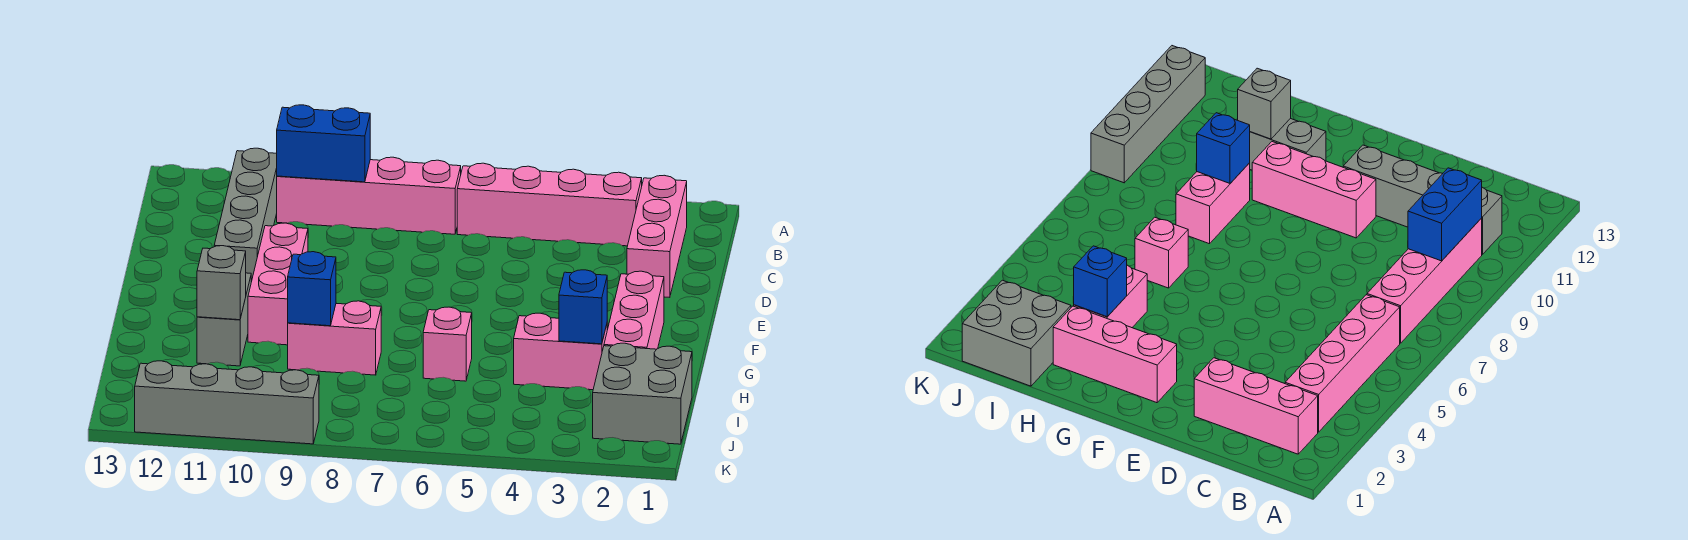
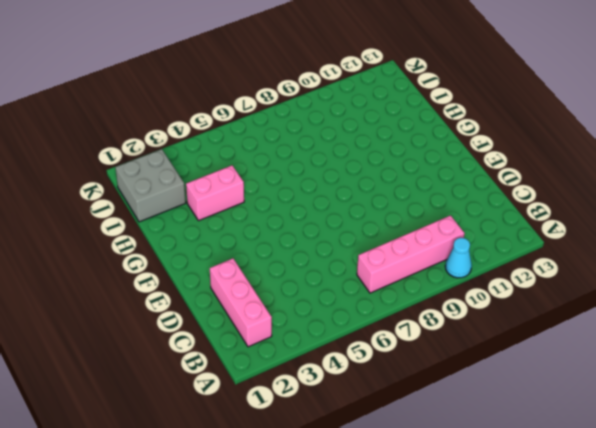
cyan cone A10 level 1 -> none
none -> pink brick B3:B6 level 1
none -> grey brick B11:E11 level 1
none -> pink brick E10:G10 level 1

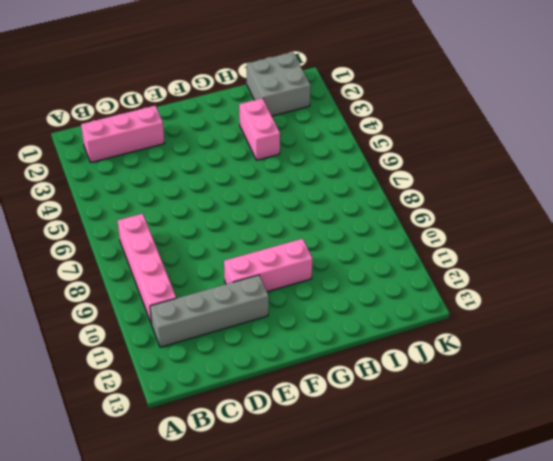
none -> pink brick B3:B6 level 1
none -> pink brick F2:H2 level 1
none -> grey brick G11:H11 level 1

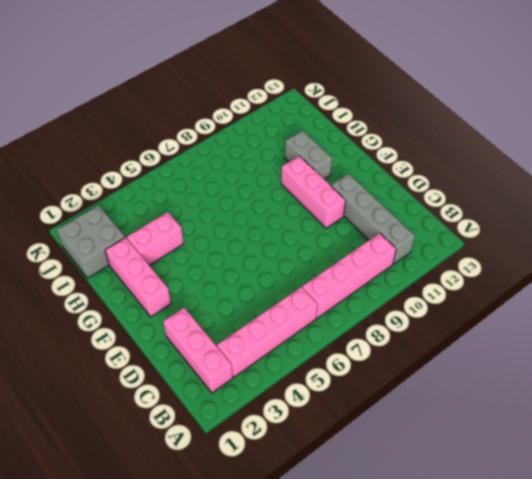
none -> pink brick H6 level 1
none -> pink brick H8:H9 level 1
none -> grey brick K9:K12 level 1

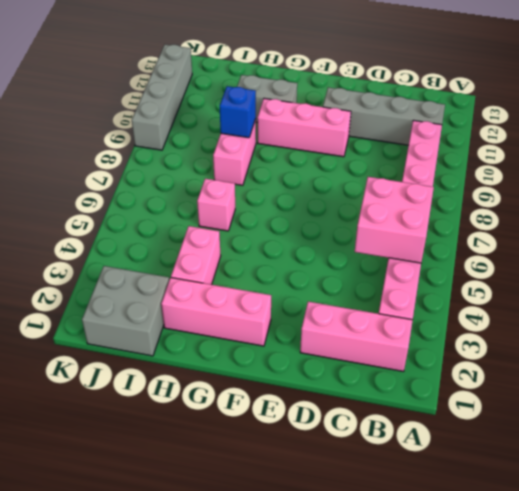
pink brick B5:C6 level 2 -> none
none -> blue brick B9:B10 level 2
none -> blue brick H3 level 2
none -> grey brick H11 level 2

